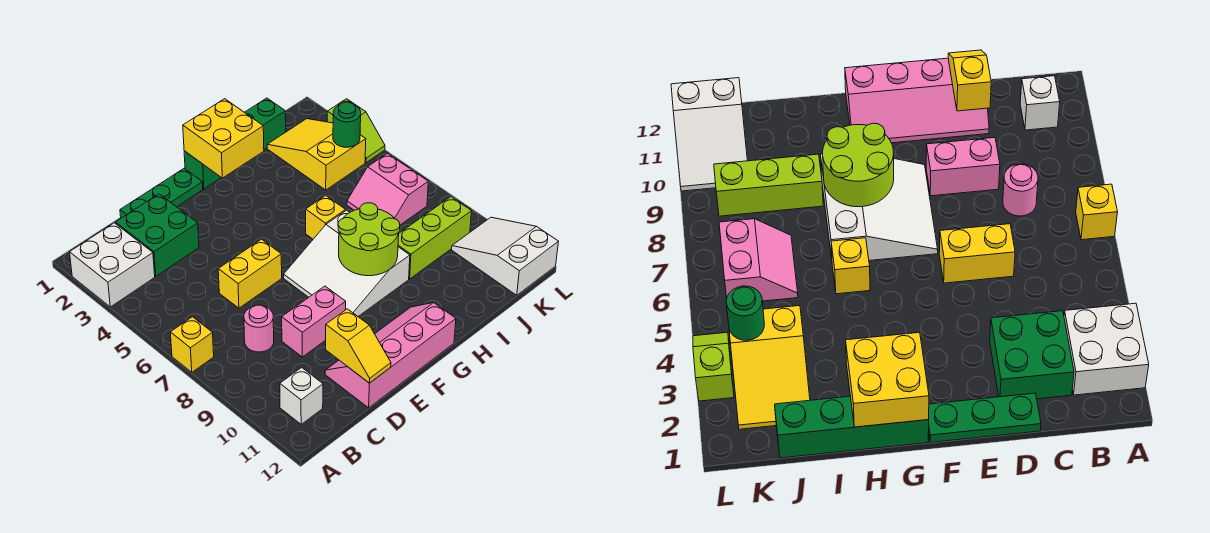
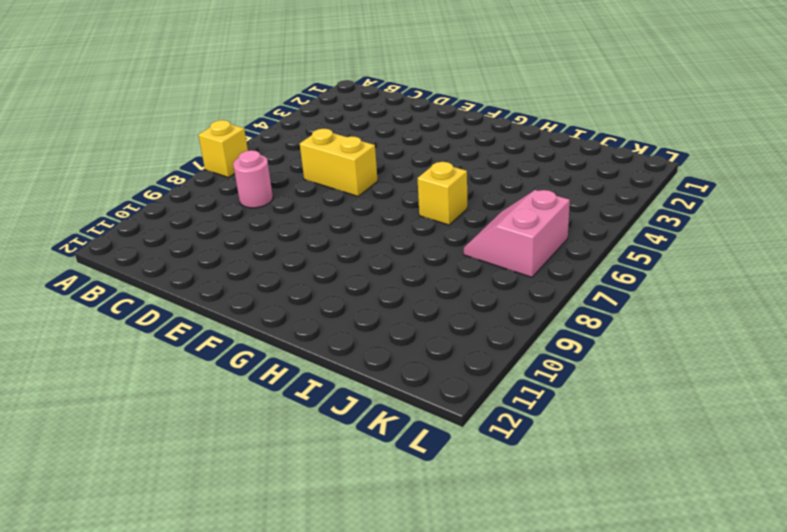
none -> white brick A2:B3 level 1
none -> white brick B11 level 1
none -> green brick C2:D3 level 1

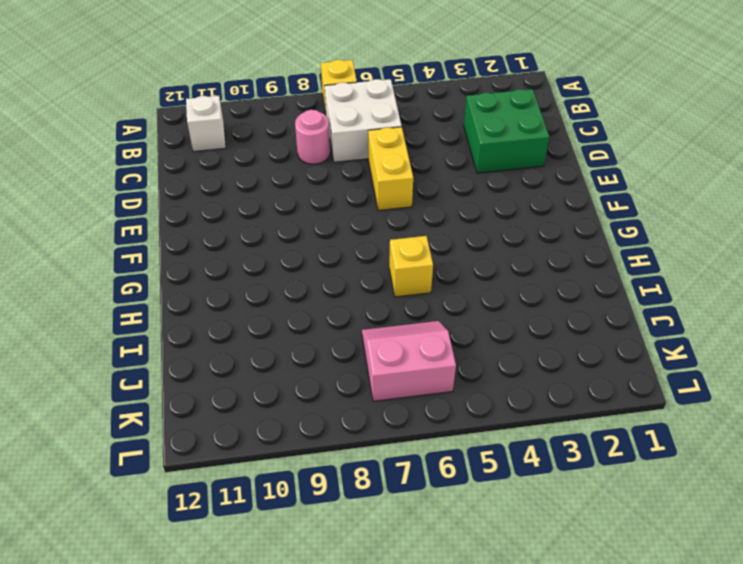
white brick B6:C7 level 1 -> white brick A2:B3 level 1
none -> green plate D1:F1 level 1
none -> pink brick D9:E9 level 1
none -> pink slope D11:G12 level 1 top 12

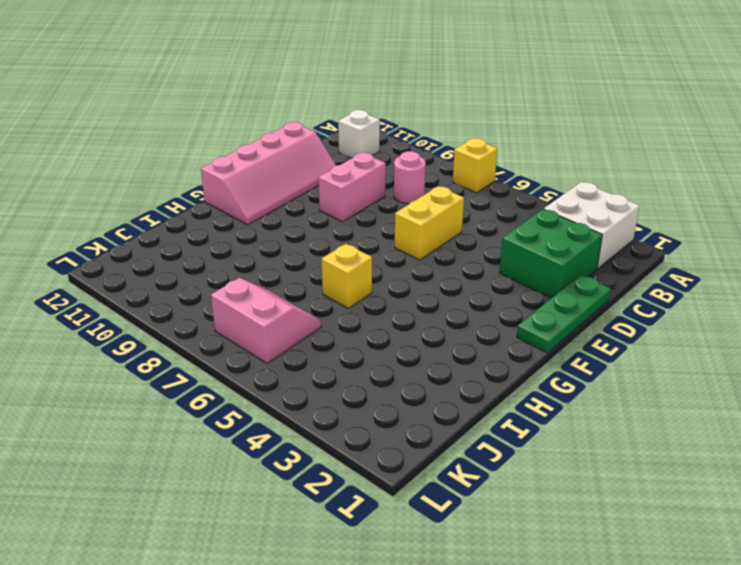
none -> white slope F7:H9 level 1 top H
none -> green brick G1:J1 level 1
none -> lime brick I9:K9 level 1

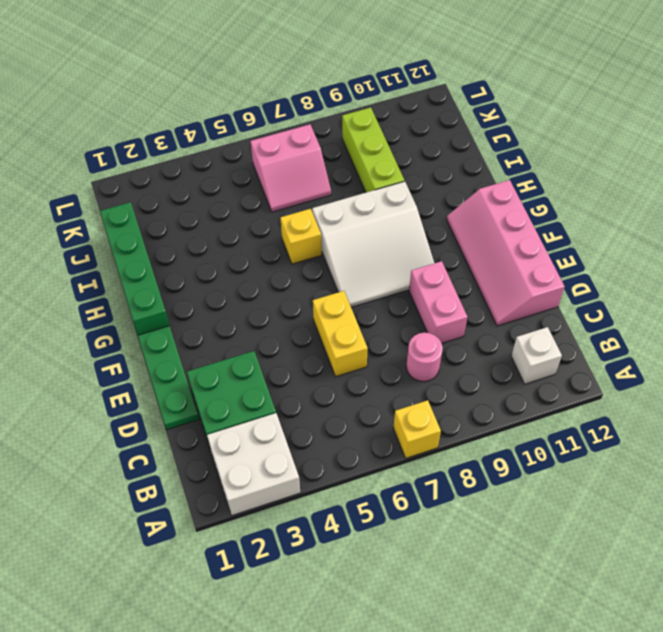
none -> yellow slope J2:K4 level 1 top 4
none -> white slope K10:L12 level 1 top 12
none -> lime slope L3:L4 level 1 top 3

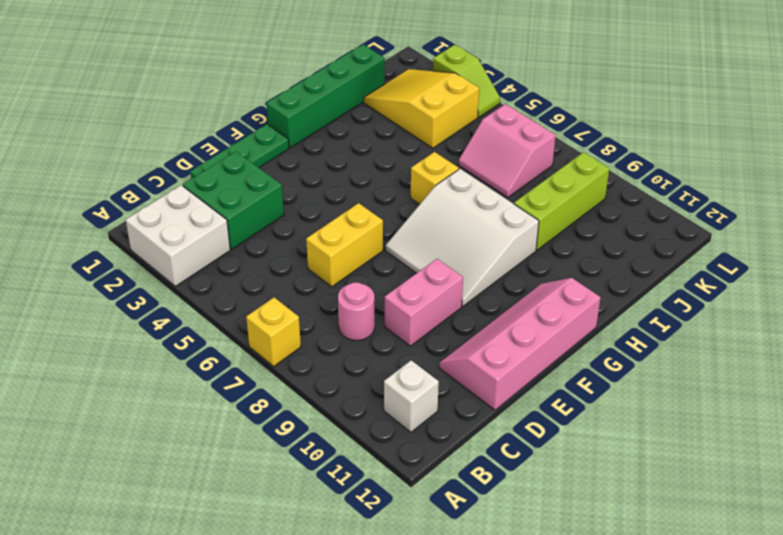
none -> white slope K10:L12 level 1 top 12
none -> yellow slope D11:D12 level 2 top 11
none -> yellow brick G1:H2 level 2

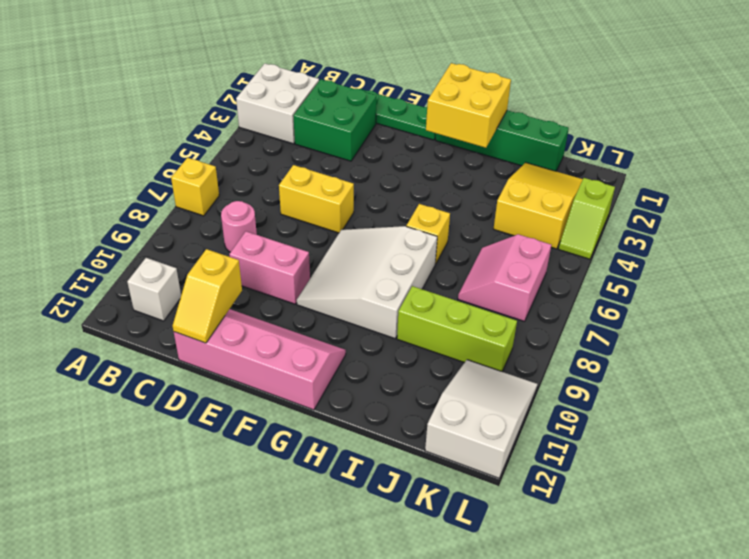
none -> lime round brick G8:H9 level 2
none -> green round brick K4 level 2

